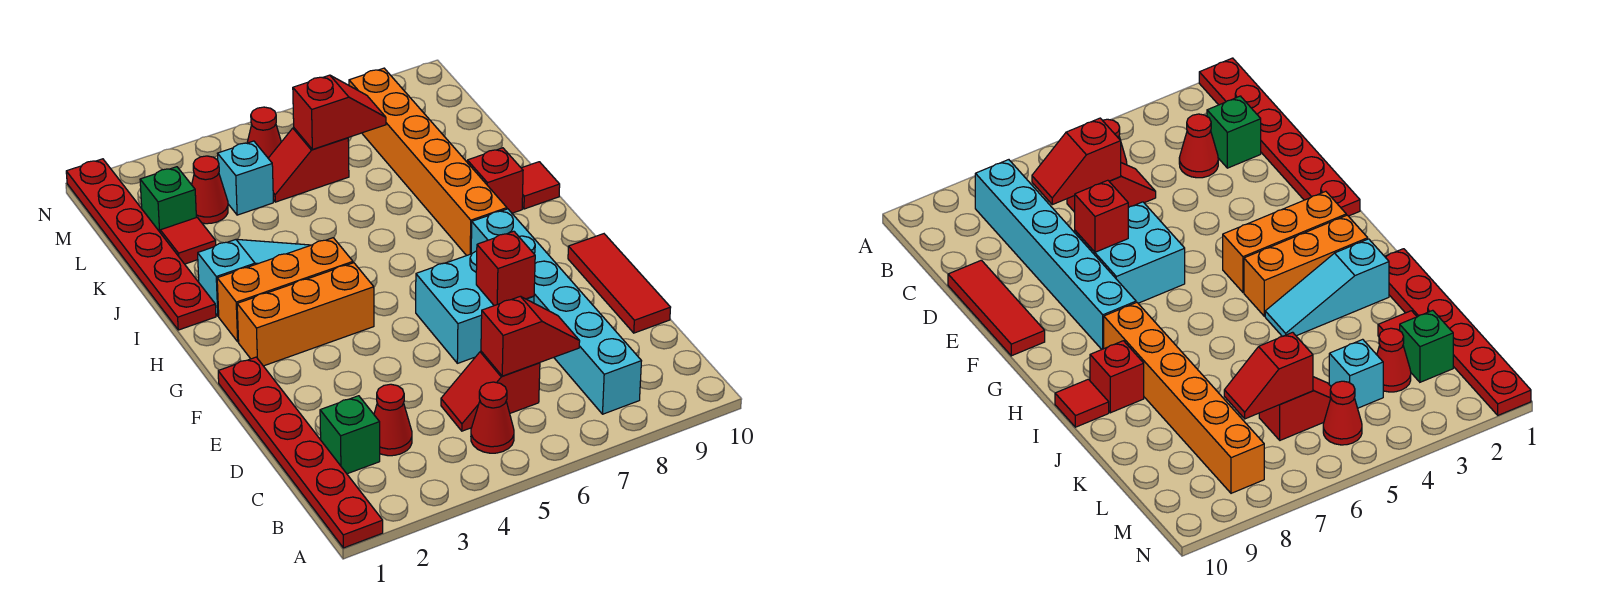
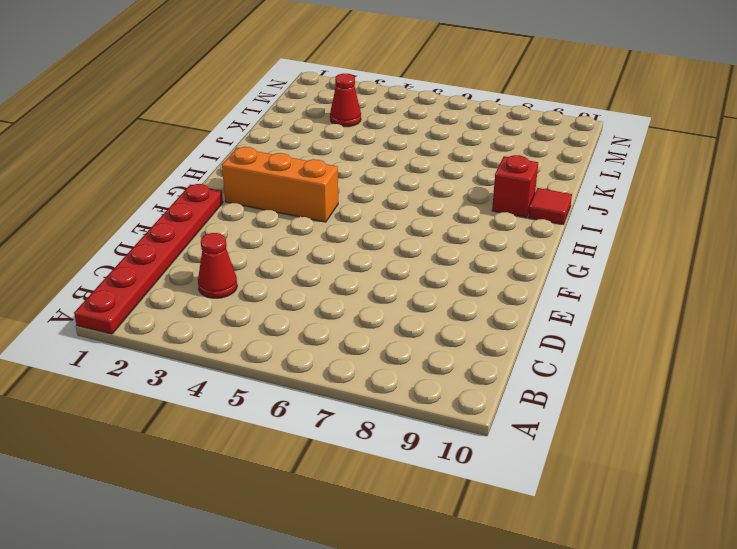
none -> red cone B5 level 1
none -> cyan brick B8:G8 level 1
none -> green brick C2 level 1

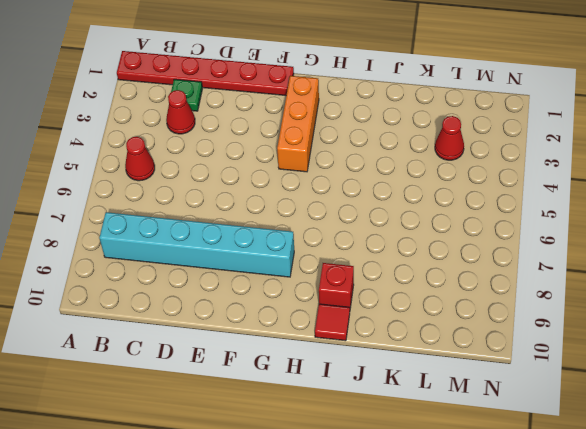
green plate C2 level 1 -> green brick C2 level 1
none -> red slope C5:C6 level 1 top 6
none -> red tile D10:F10 level 1
none -> cyan brick E6:F7 level 1

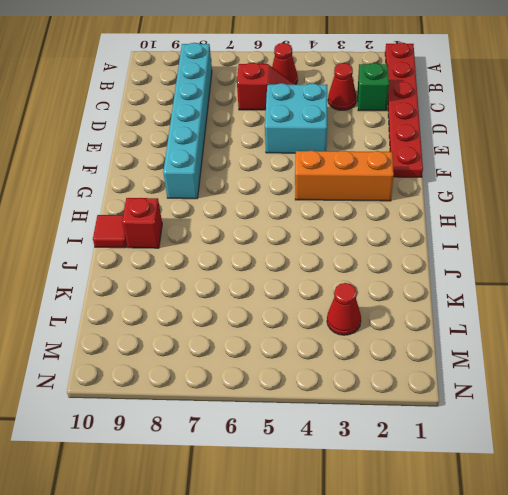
cyan brick D4:E5 level 1 -> cyan brick E6:F7 level 1
none -> red tile D10:F10 level 1
none -> orange brick H2:H4 level 1
none -> orange brick H8:M8 level 1

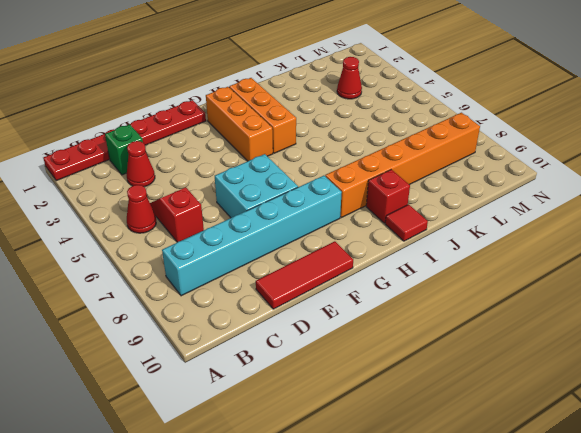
none -> red plate I1:N1 level 1
none -> cyan slope I2:I4 level 1 top 2
none -> red tile K2 level 1

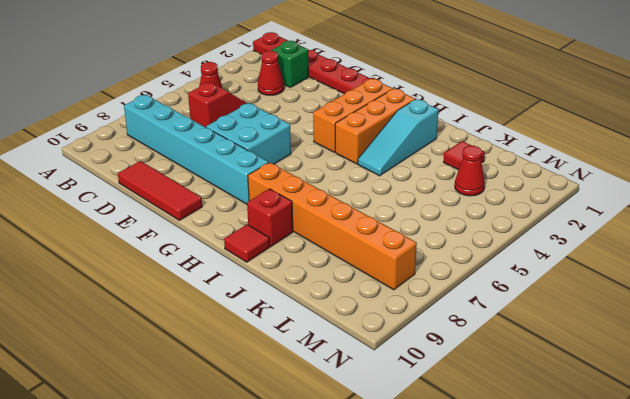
none -> red plate I1:N1 level 1
none -> green brick L2 level 1
none -> cyan brick L4 level 1

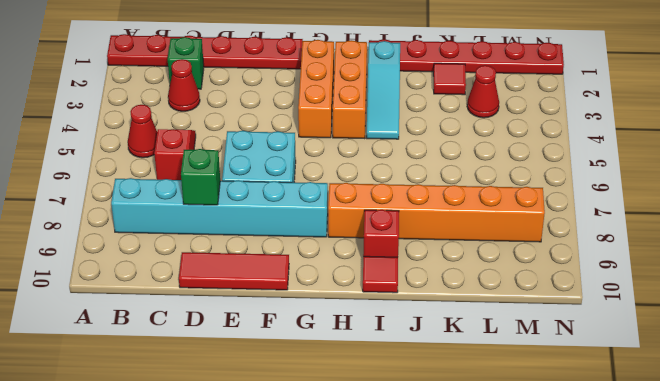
green brick D8 level 2 -> green brick L2 level 1
none -> cyan brick L4 level 1
none -> red slope L5:L6 level 1 top 6
none -> red cone M5 level 1

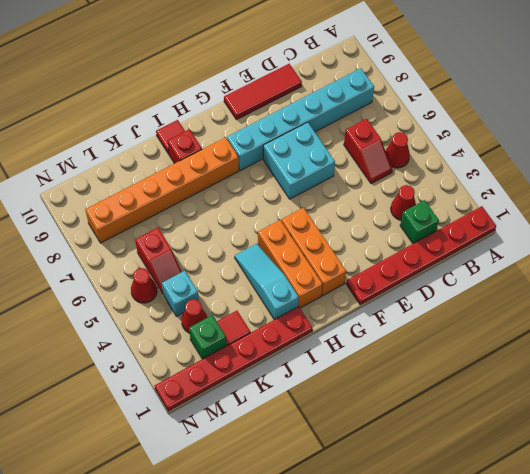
none -> red slope C6:C7 level 2 top 6
none -> red brick E7 level 2
none -> red slope L6:L7 level 2 top 6

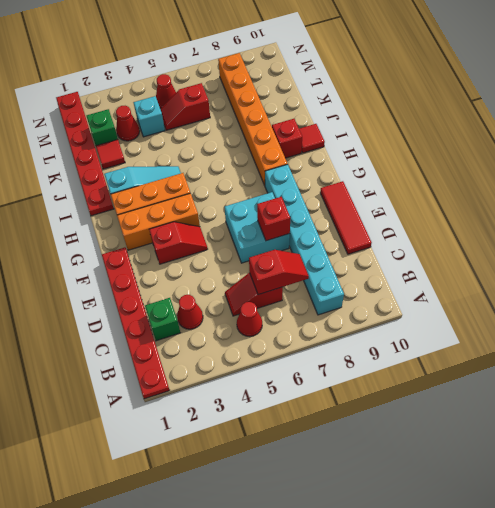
red slope F3:F4 level 1 top 3 -> red slope L6:L7 level 2 top 6

